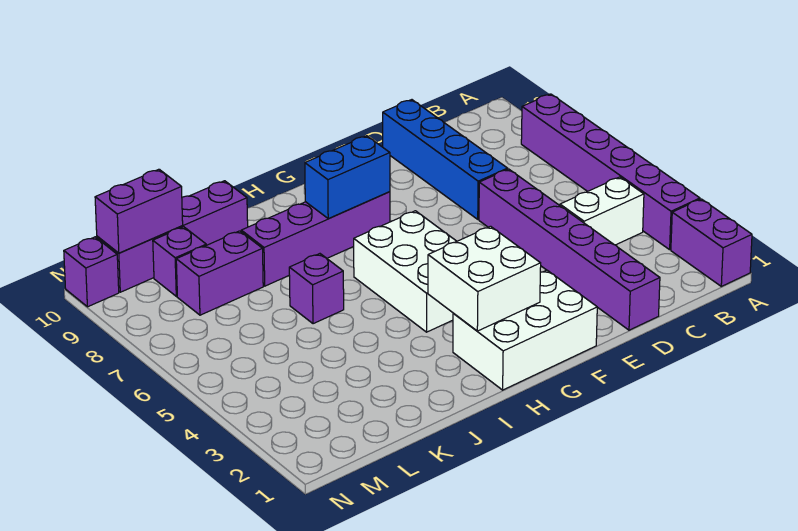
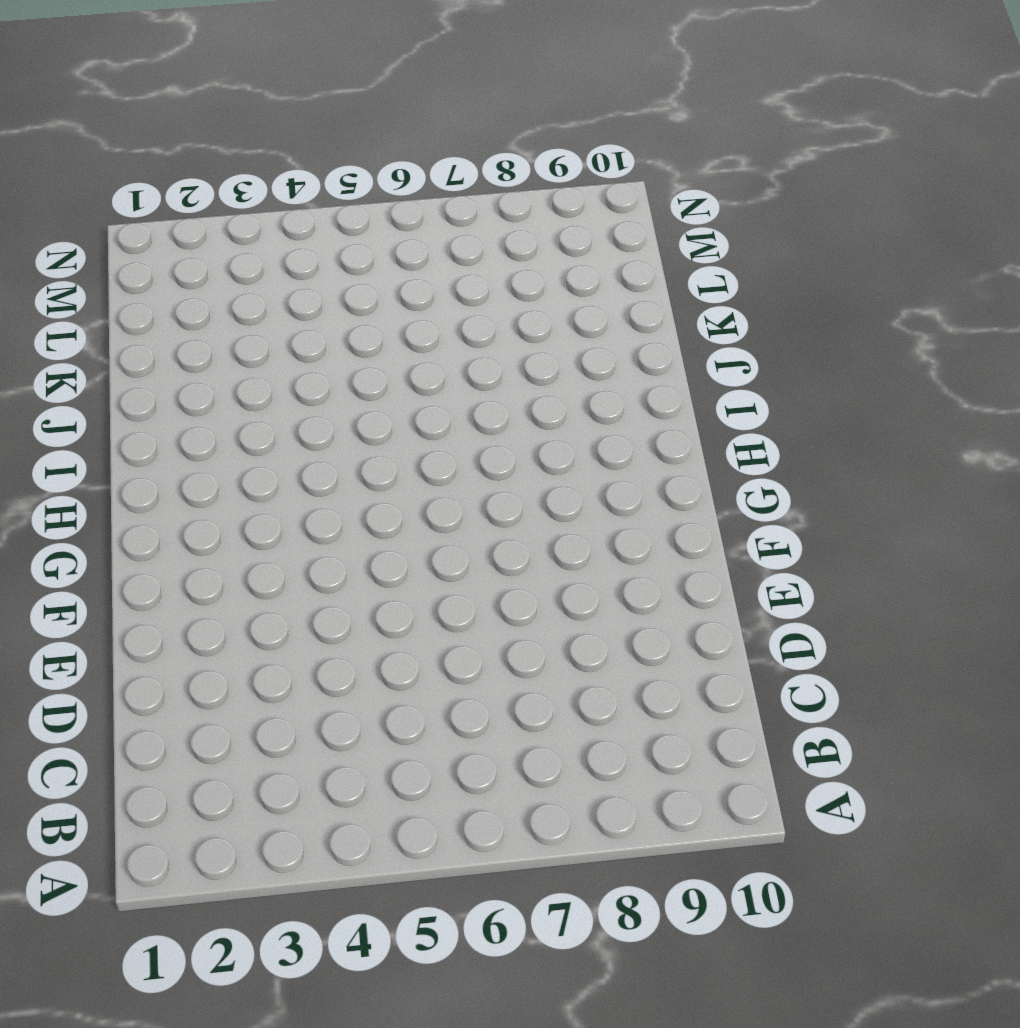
none -> purple brick A1:A2 level 1
none -> purple brick A3:A8 level 1
none -> white brick B4:C4 level 1

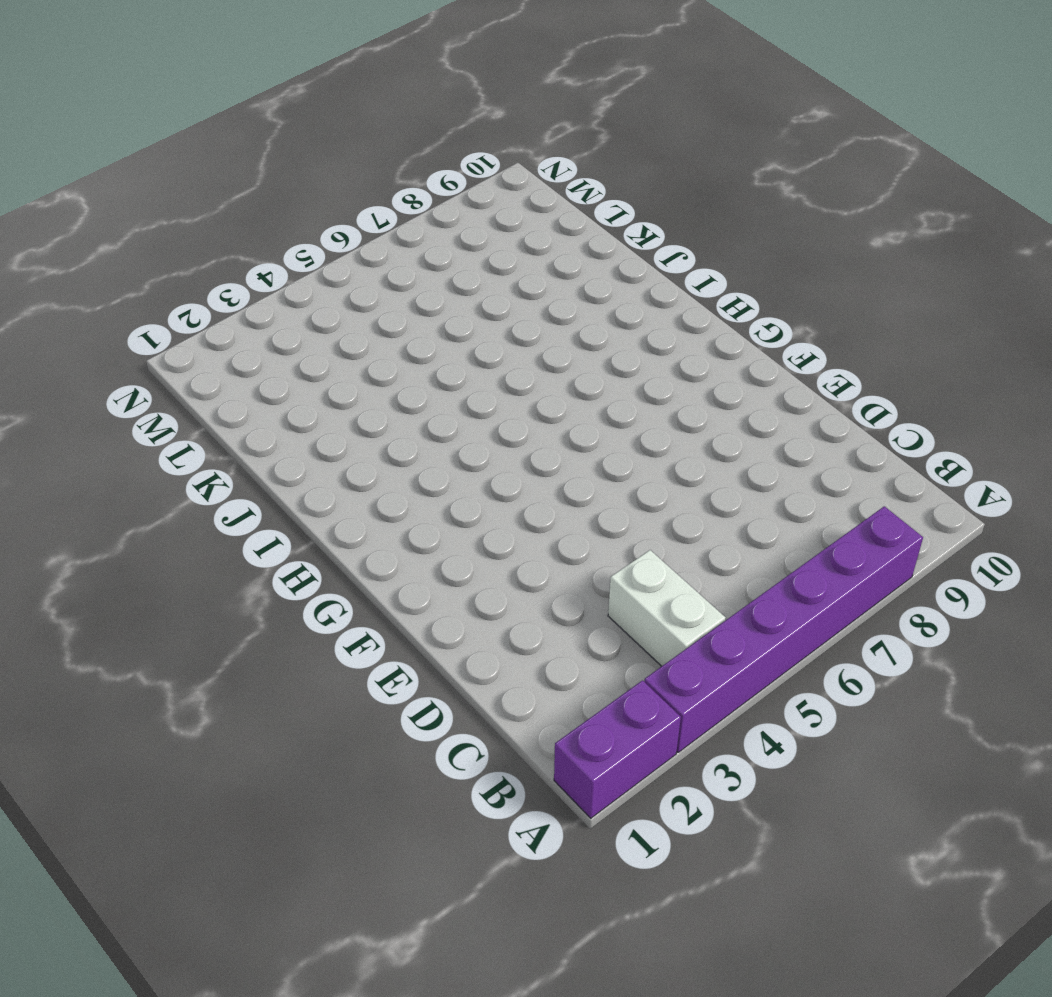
none -> purple brick D1:D6 level 1
none -> blue brick D7:D10 level 1
none -> white brick F1:H2 level 1

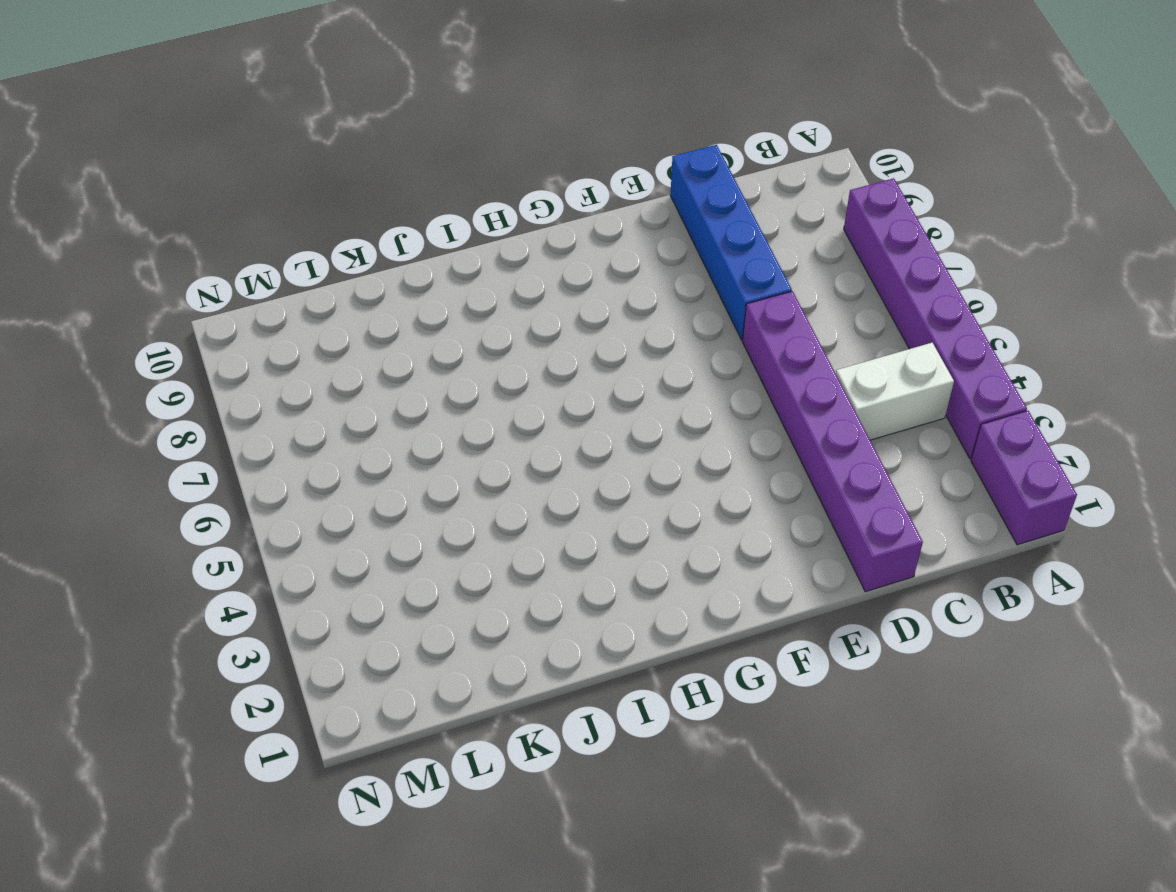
none -> white brick F1:H2 level 1
none -> white brick G4:H6 level 1
none -> purple brick G8:J8 level 1

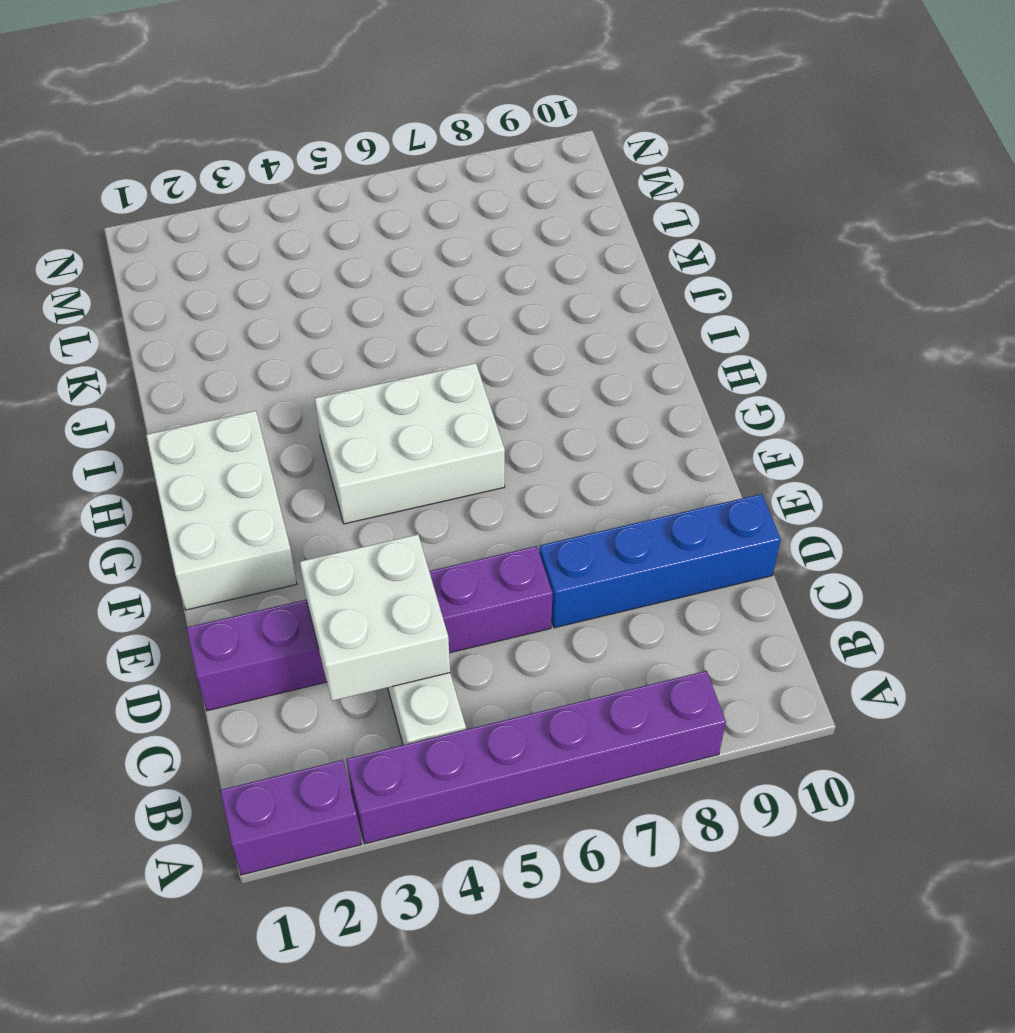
white brick C3:D4 level 2 -> white brick G2:H3 level 2
none -> purple brick G8:J8 level 1
none -> purple brick J6 level 1
none -> purple brick J10:M10 level 1

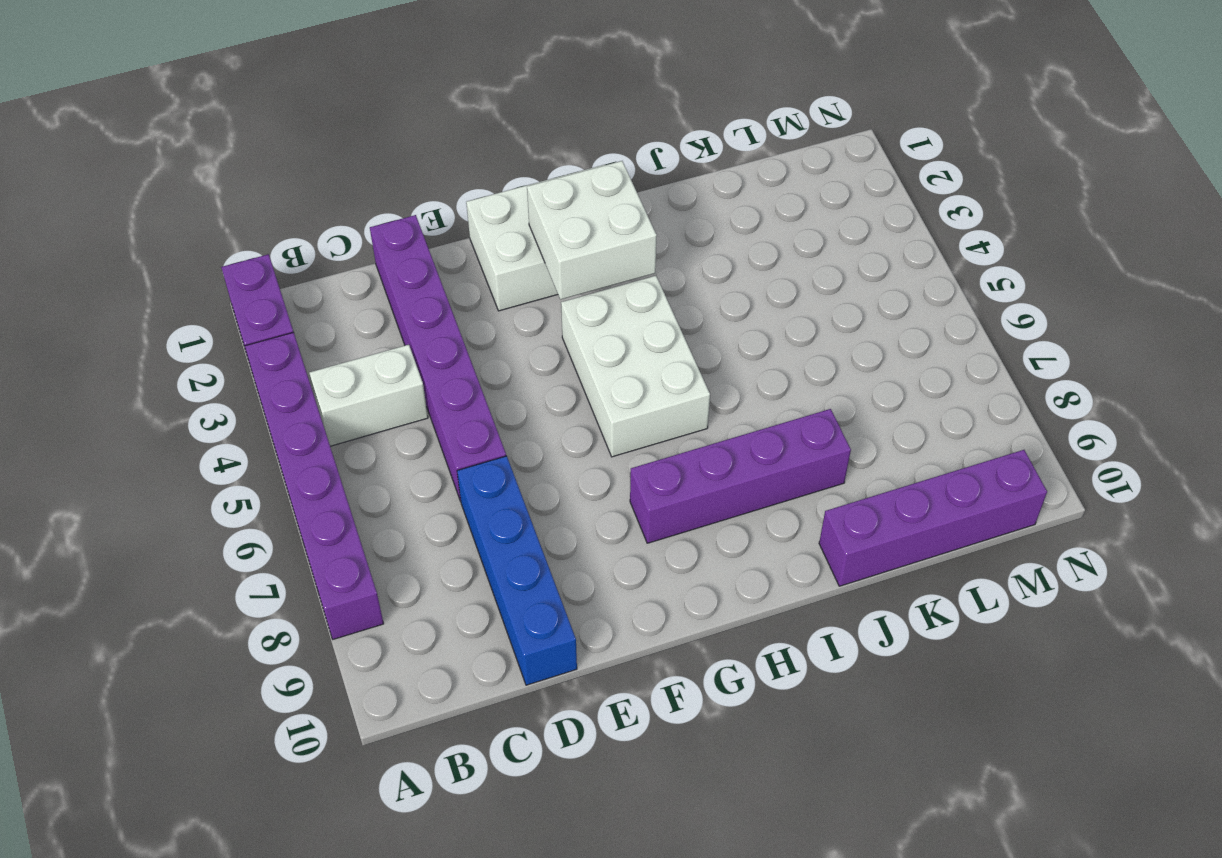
none -> purple brick J6 level 1
none -> purple brick K8:L8 level 1
none -> purple brick L9 level 1

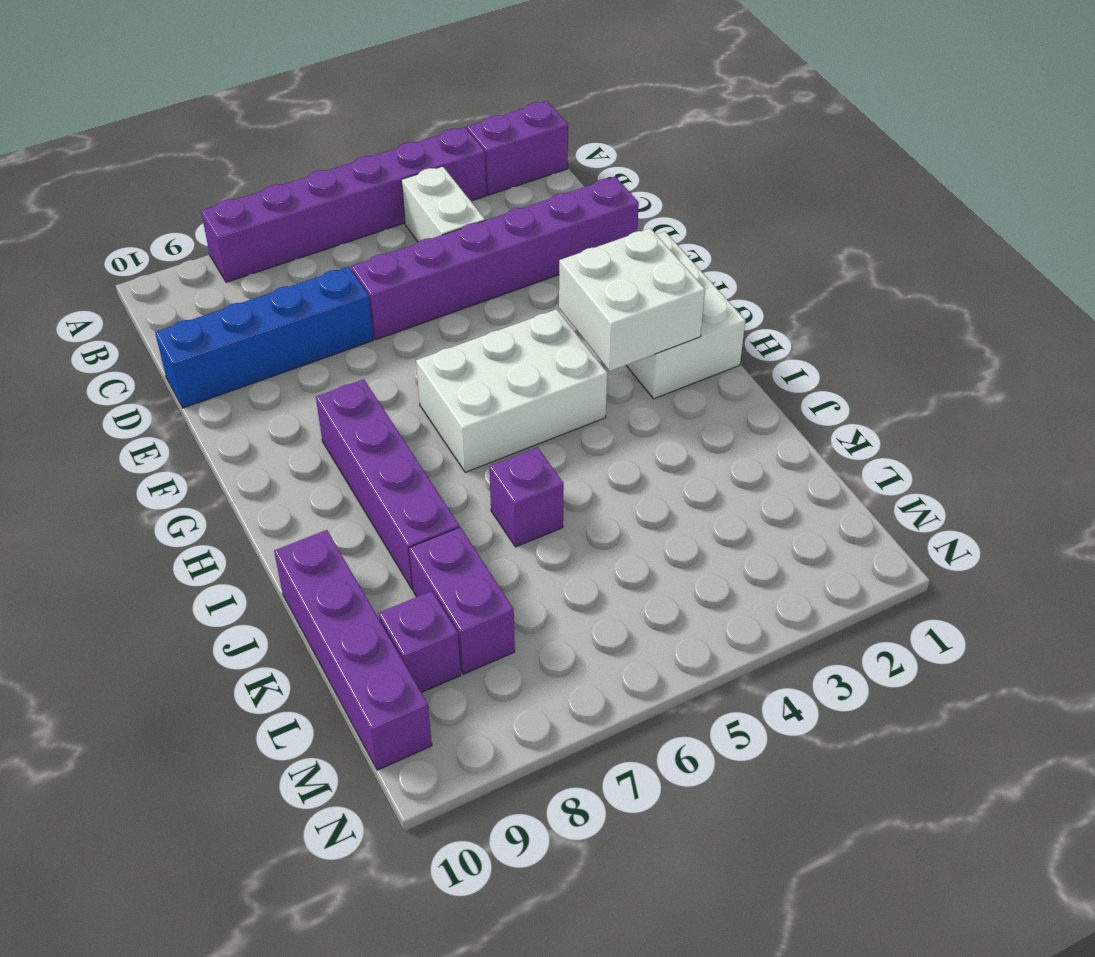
none -> purple brick N10 level 1
none -> blue brick G8:H8 level 2
none -> purple brick L10:M10 level 2

